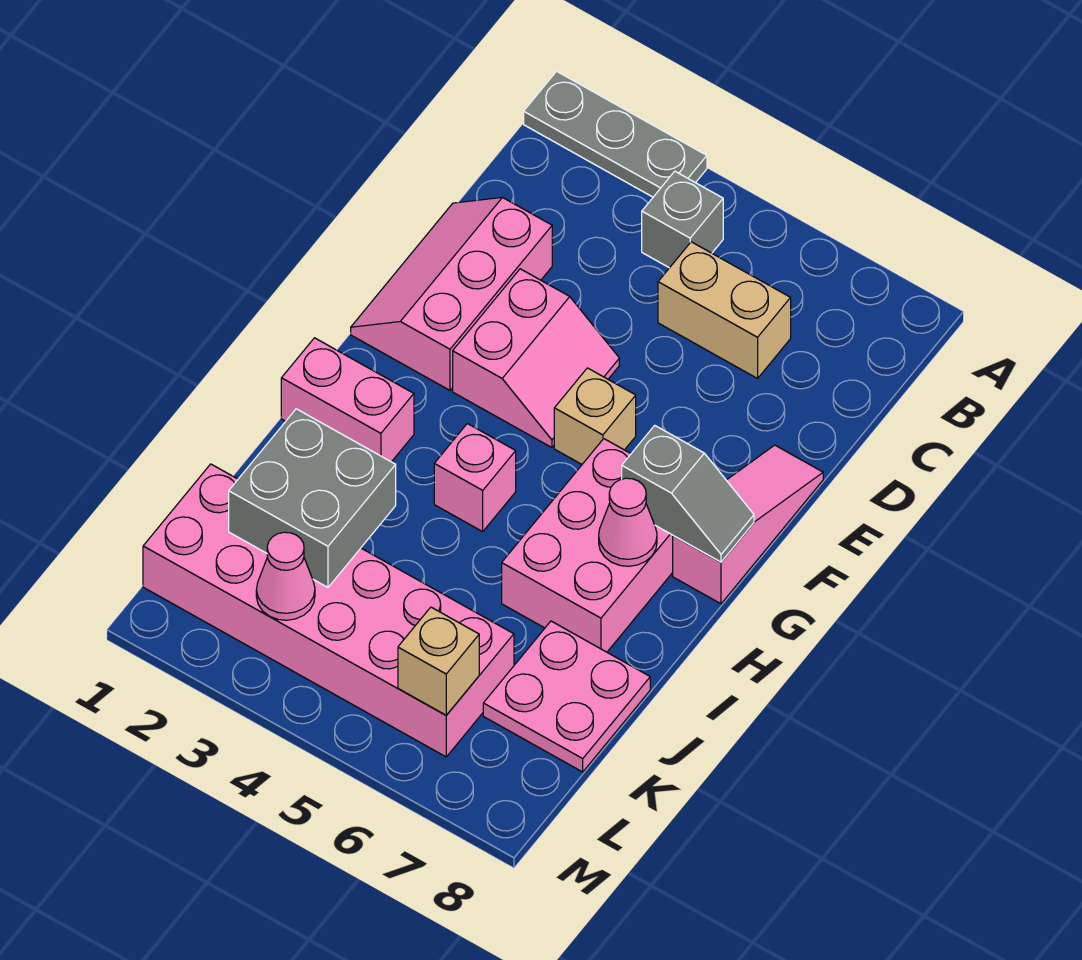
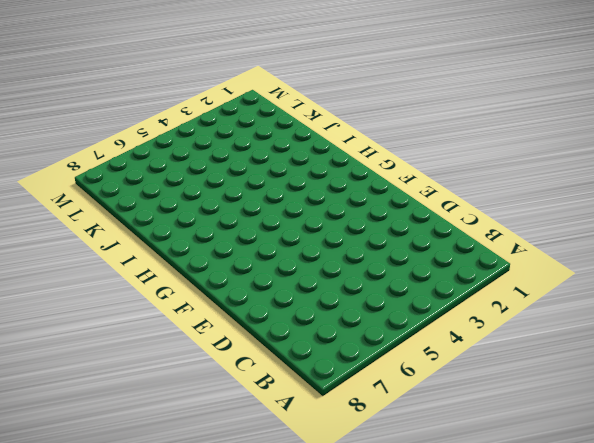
none -> grey plate A1:A3 level 1
none -> grey brick B4 level 1
none -> tan brick C5:C6 level 1

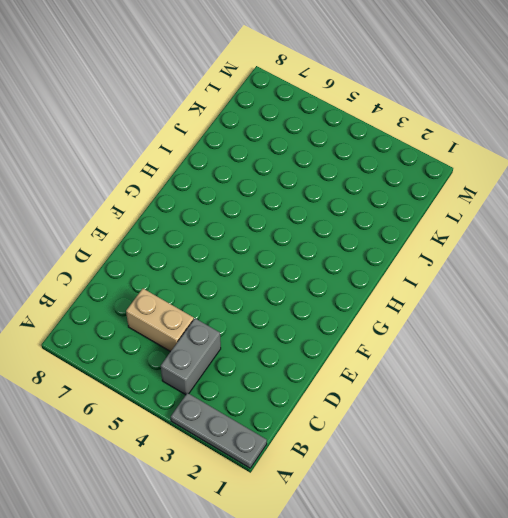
grey brick B4:C4 level 1 -> grey brick B4 level 1
none -> pink slope D1:F2 level 1 top 2
none -> pink slope E3:F4 level 1 top 3
none -> pink slope E8:G8 level 1 top G

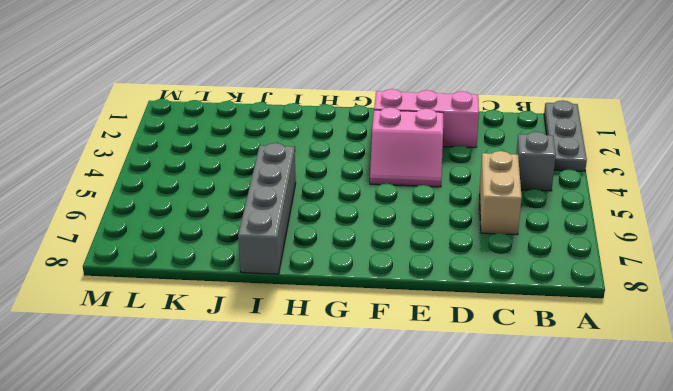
grey brick I5:I8 level 1 -> pink brick G6:I7 level 1
none -> pink slope E8:G8 level 1 top G
none -> tan brick F5 level 1
none -> pink brick H1:H2 level 1

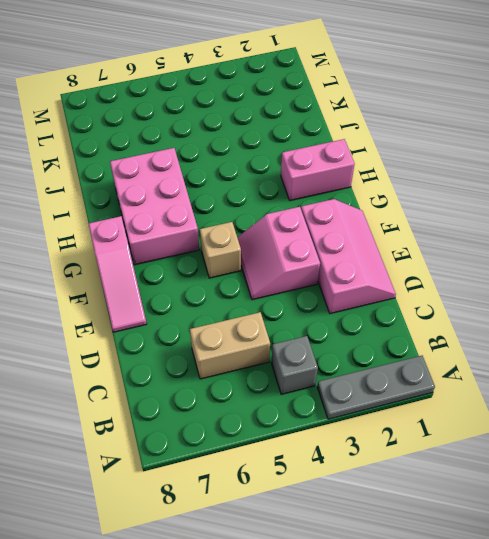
none -> pink brick H4 level 1
none -> pink plate J7:K8 level 1
none -> pink brick K1:L6 level 1

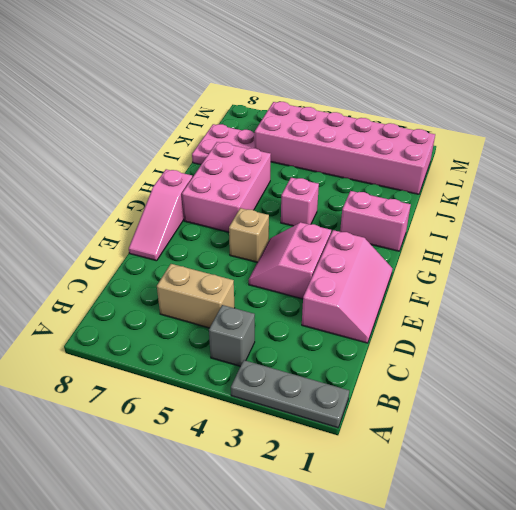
none -> grey slope G7:G8 level 2 top 7
none -> pink cone H7 level 2
none -> grey brick J2:K3 level 2

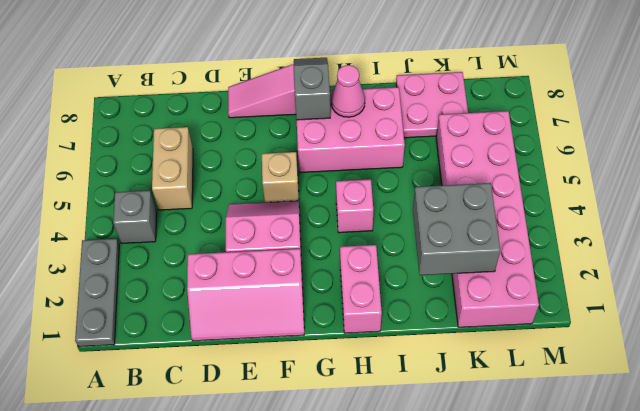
none -> pink cone L3 level 2
none -> tan brick L6 level 2

